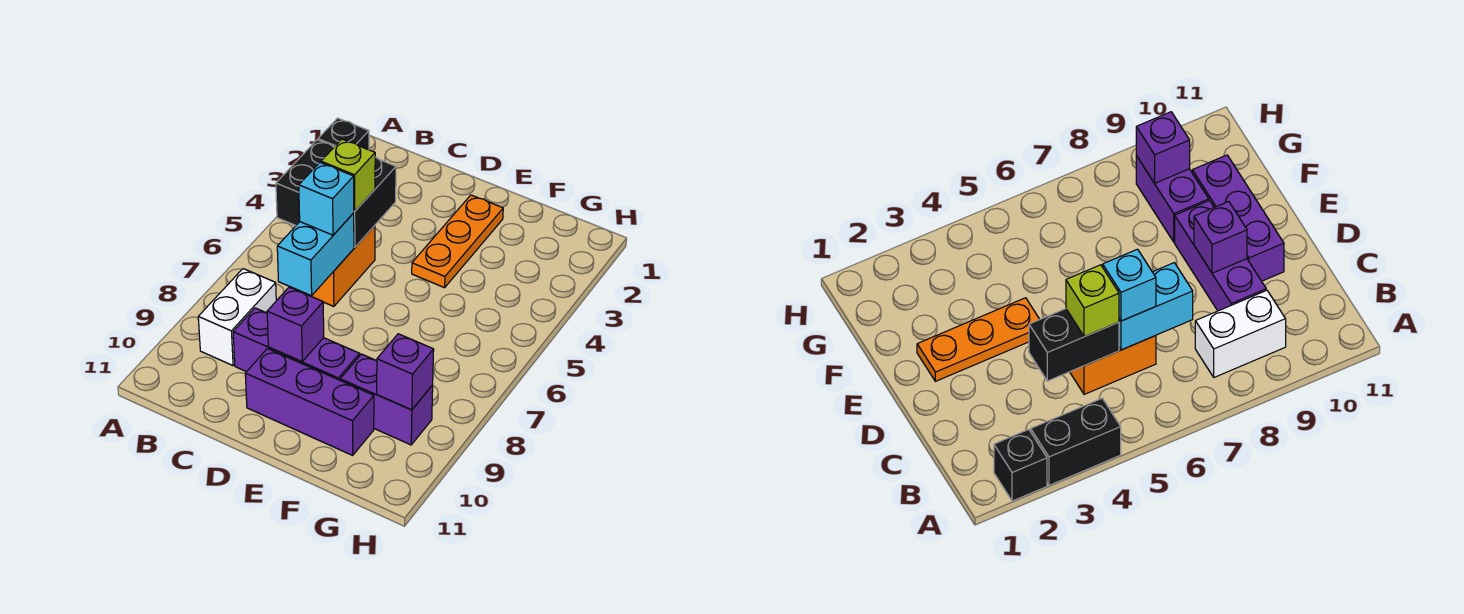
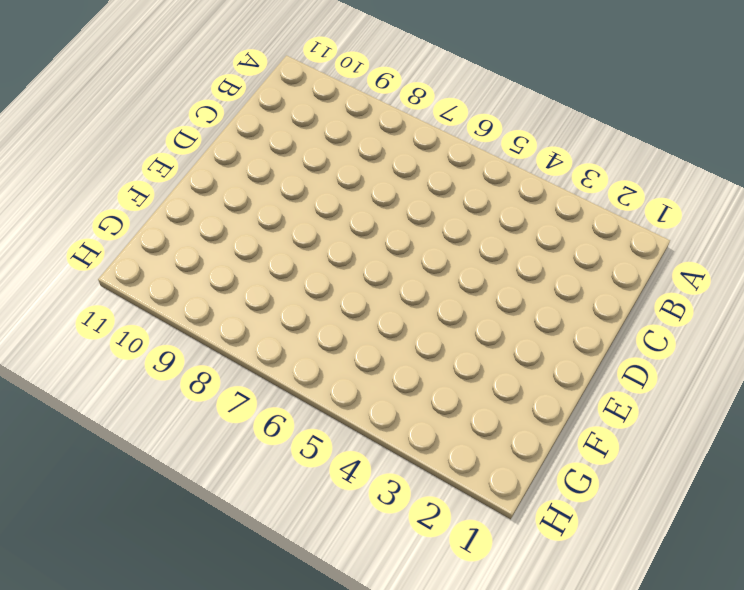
none -> black brick A2 level 1
none -> black brick A3:A4 level 1
none -> white brick B8:B9 level 1

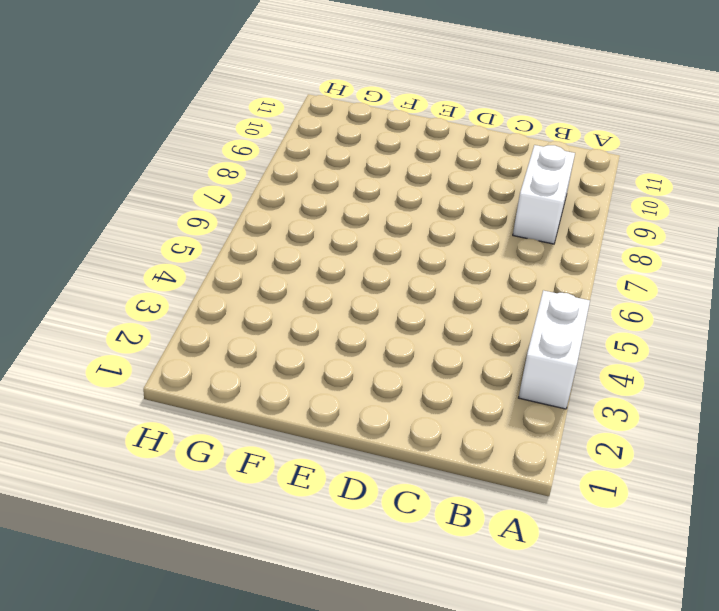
white brick A3:A4 level 1 -> black brick A3:A4 level 1
none -> black brick A2 level 1
none -> orange brick C5:C6 level 1
none -> purple brick C9:E9 level 1

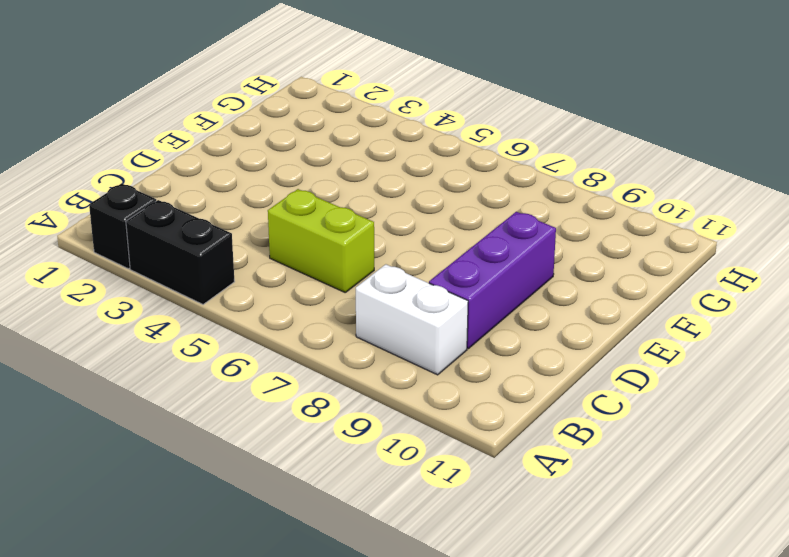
lime brick C5:C6 level 1 -> orange brick C5:C6 level 1
none -> purple brick D10:F10 level 1
none -> orange plate E2:E4 level 1
none -> purple brick F9:G9 level 1

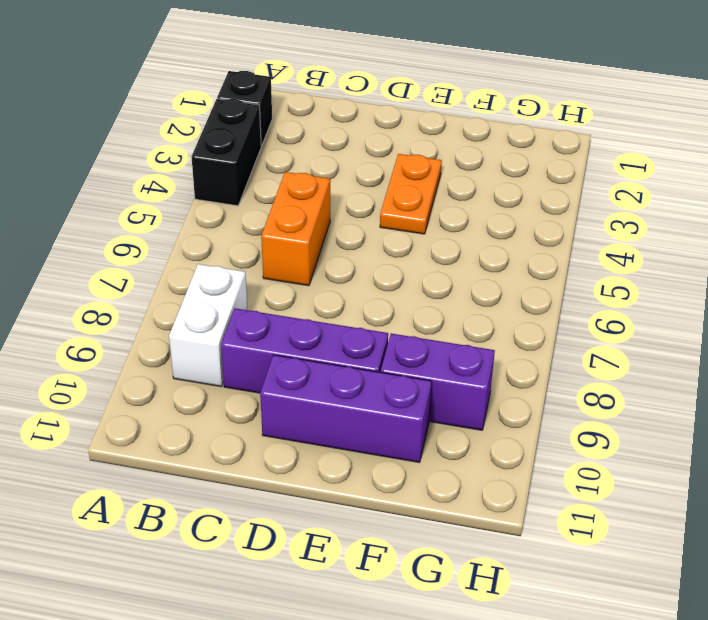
orange plate E3:E4 level 1 -> orange plate E2:E4 level 1
none -> black brick C4:C5 level 2
none -> cyan brick C6:C7 level 2
none -> purple brick D9 level 2

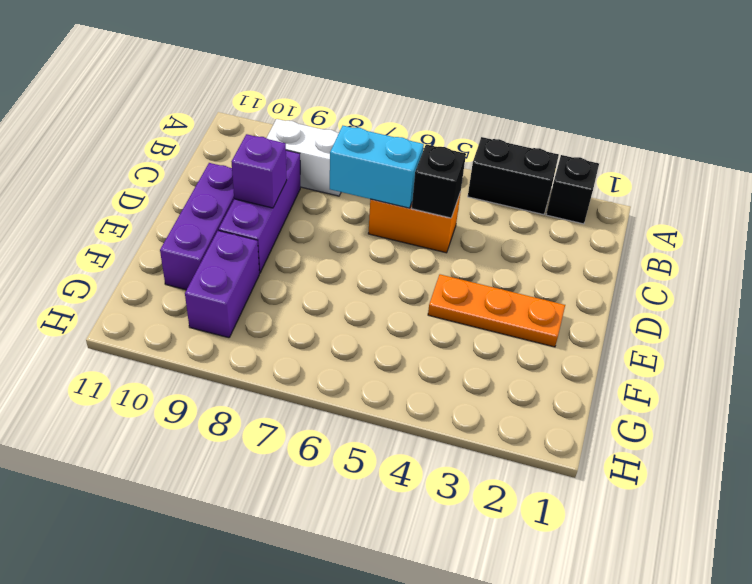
black brick C5 level 2 -> black brick C4:C5 level 2
none -> purple brick G9 level 2
none -> lime brick C5 level 3
none -> cyan brick C6 level 3

